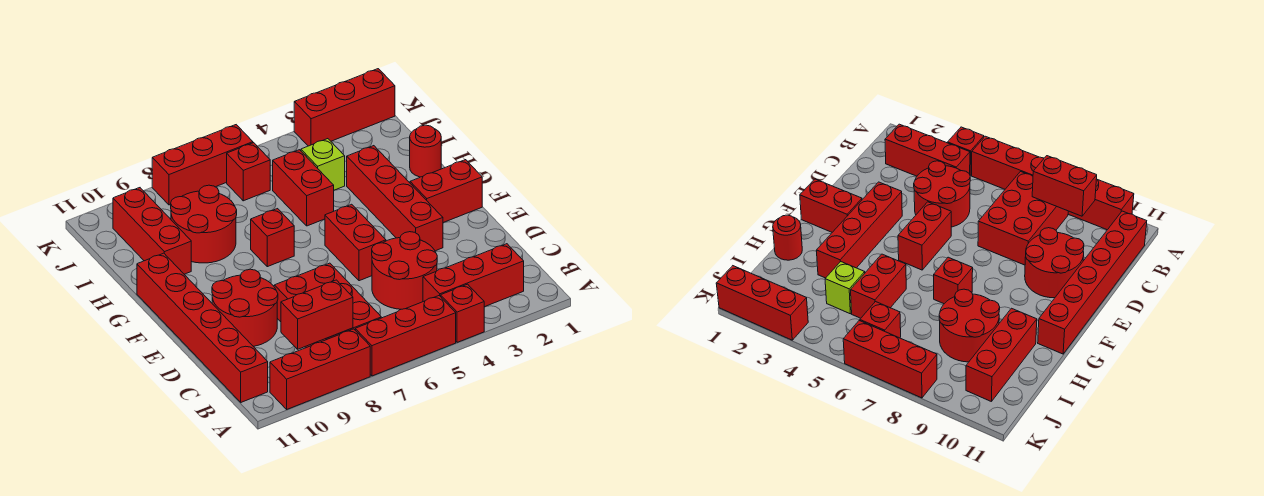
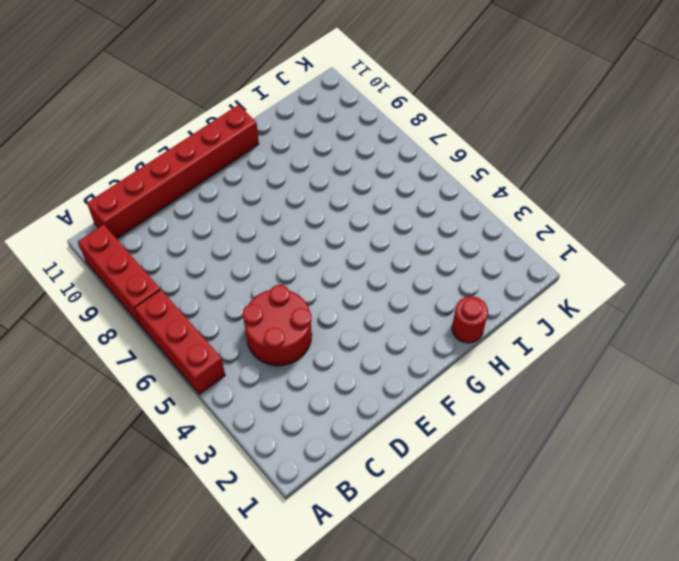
none -> red brick A4 level 1
none -> red brick B2:B4 level 1
none -> red brick B7:D8 level 1

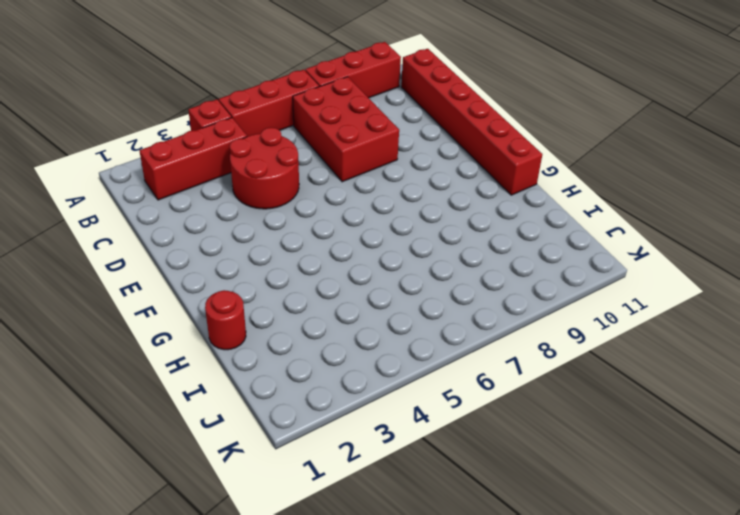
none -> red round brick D9:E10 level 1
none -> red brick E3:H3 level 1
none -> red brick E5:F5 level 1

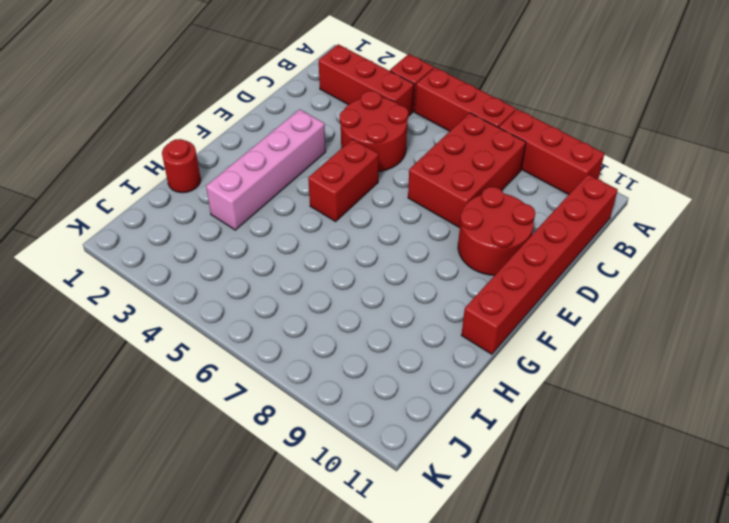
pink brick E3:H3 level 1 -> red brick E3:H3 level 1
none -> red brick F1:F2 level 1
none -> red brick G7 level 1
none -> red brick H5:I5 level 1

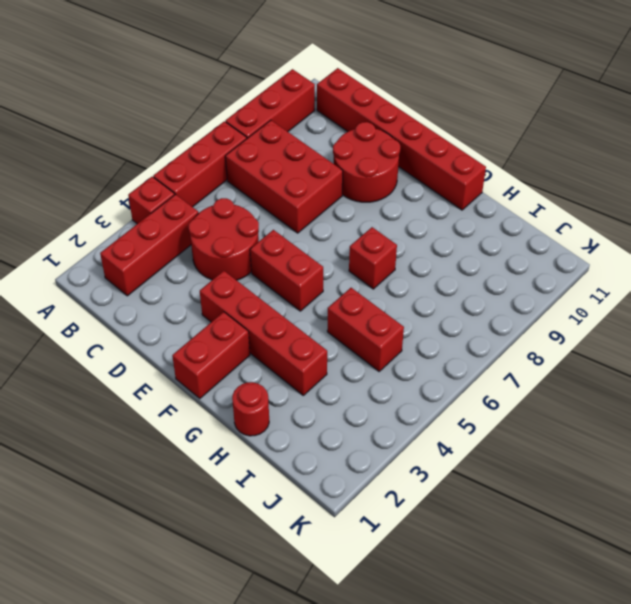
none -> red round brick H8:I9 level 1
none -> red brick H10:J10 level 1
none -> lime brick I4 level 1

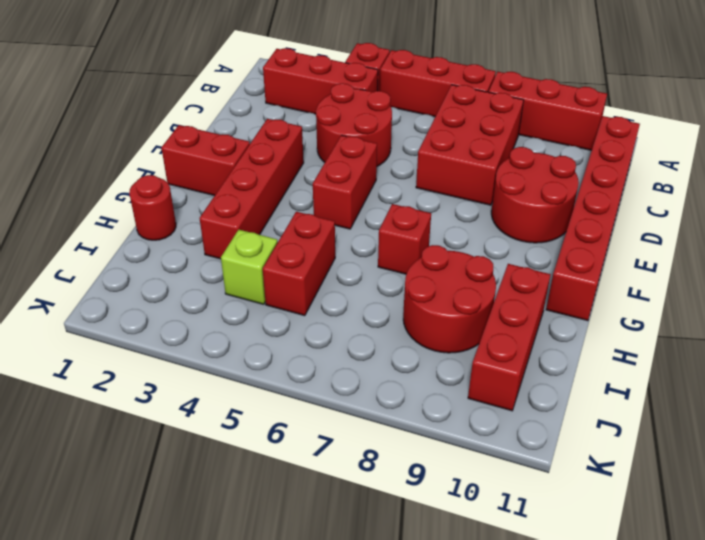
none -> red brick J6 level 1
none -> red brick K1:K3 level 1
none -> red brick K6:K8 level 1

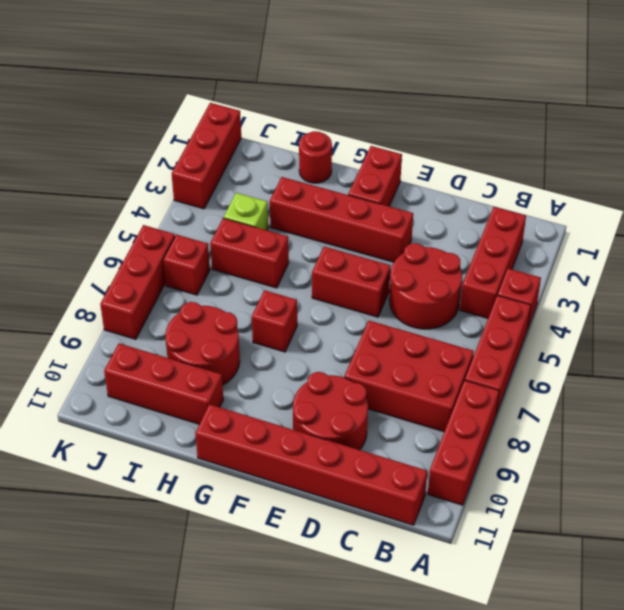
none -> red brick B8:B9 level 2

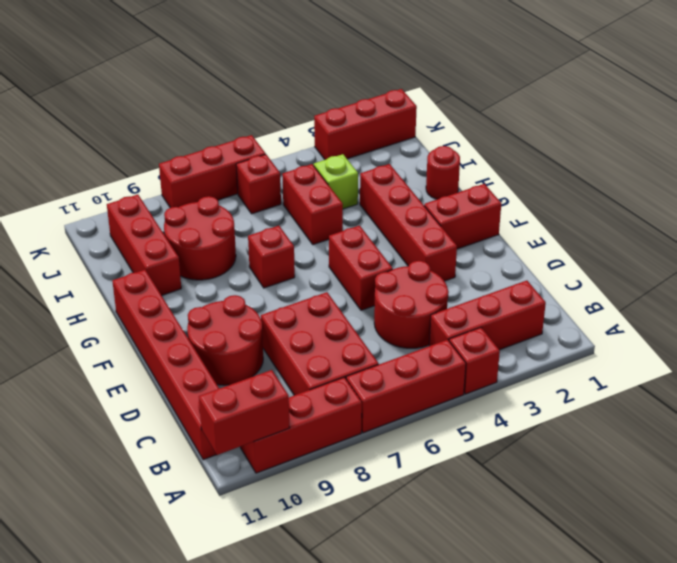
red brick A10:A11 level 2 -> red brick B8:B9 level 2

